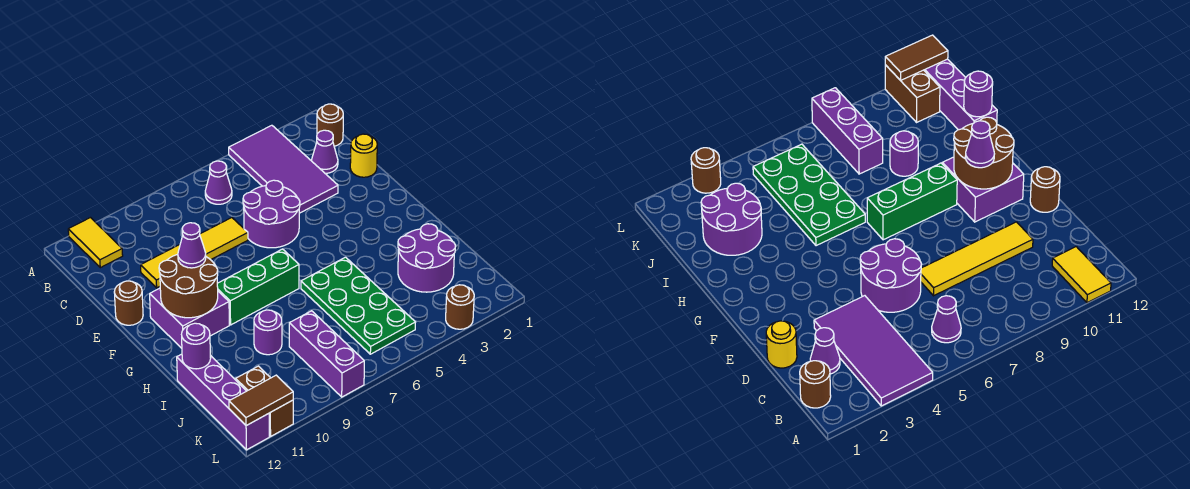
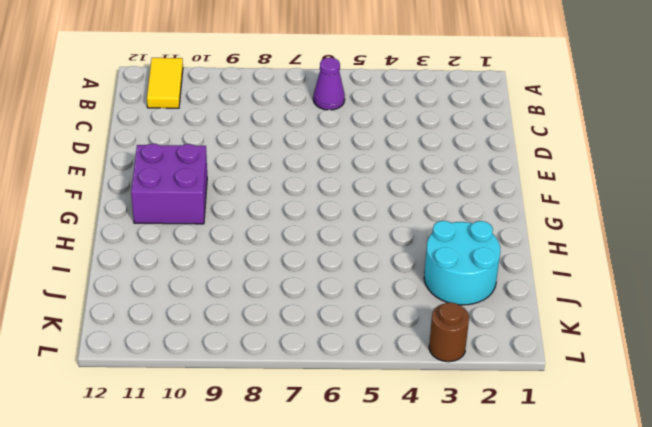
cyan round brick I2:J3 level 1 -> purple round brick I2:J3 level 1
none -> purple tile A3:D4 level 1
none -> brown round brick B1 level 1
none -> purple cone C2 level 1

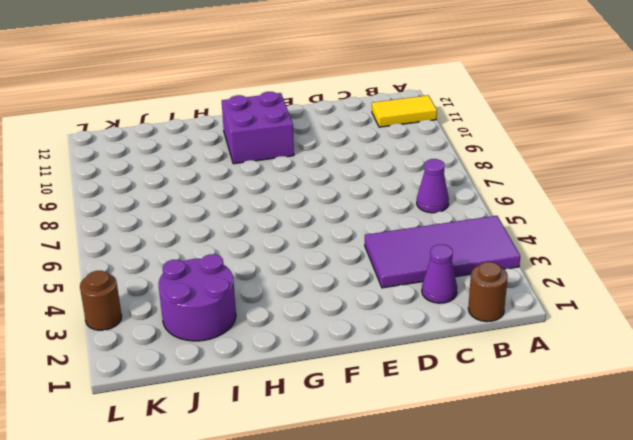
none -> yellow round brick D1 level 1
none -> purple round brick D5:E6 level 1
none -> yellow tile D7:D10 level 1

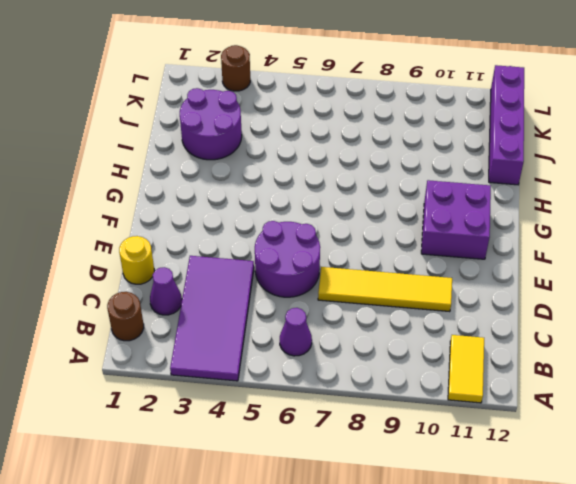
none -> brown round brick E12 level 1
none -> green brick G7:G9 level 1
none -> green plate H5:K6 level 1

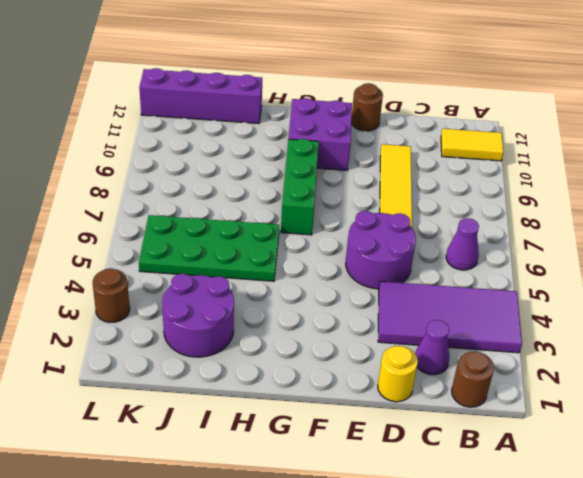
none -> purple round brick I9 level 1
none -> purple brick J8:L8 level 1
none -> brown brick K11:L11 level 1

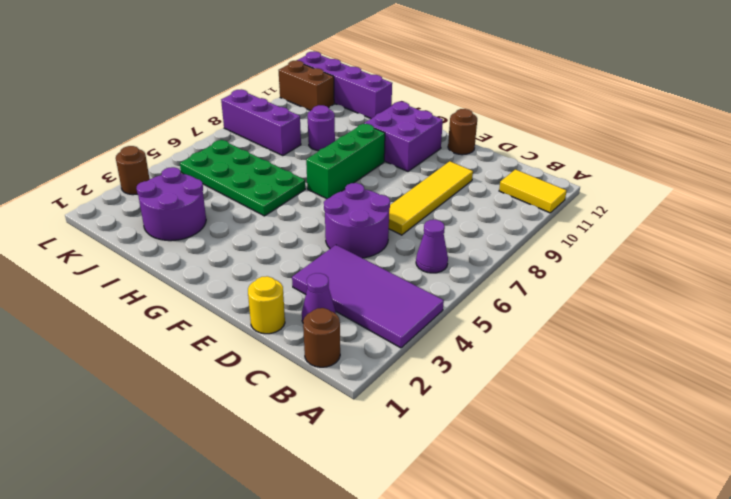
none -> brown round brick F10:G11 level 2
none -> purple round brick I12 level 2
none -> brown tile L11:L12 level 2

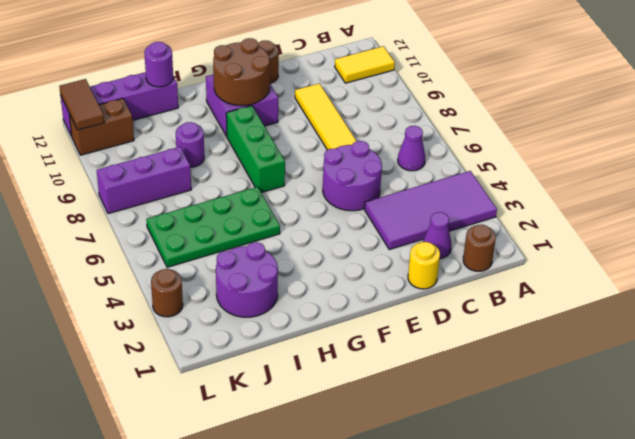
none -> purple cone F10 level 3

